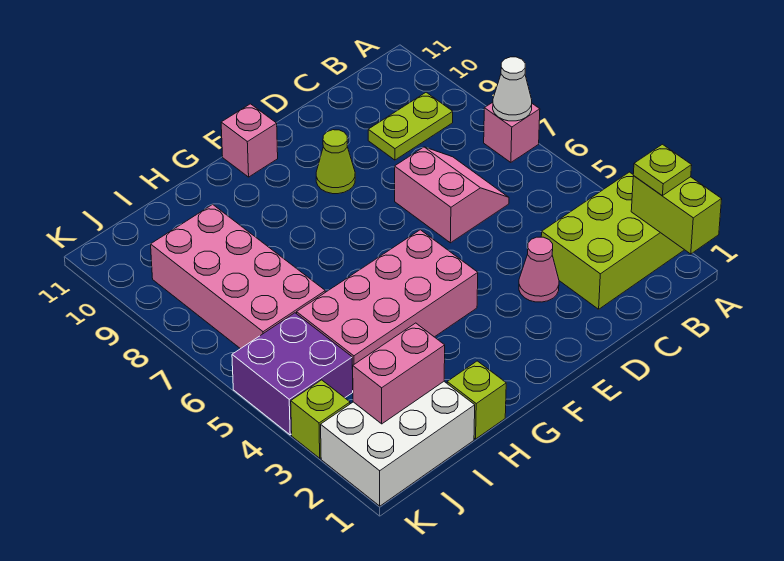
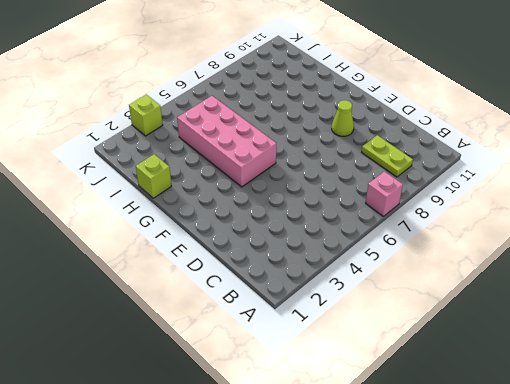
none -> lime brick A2:C3 level 1
none -> pink slope C6:D7 level 1 top D
none -> pink cone D3 level 1

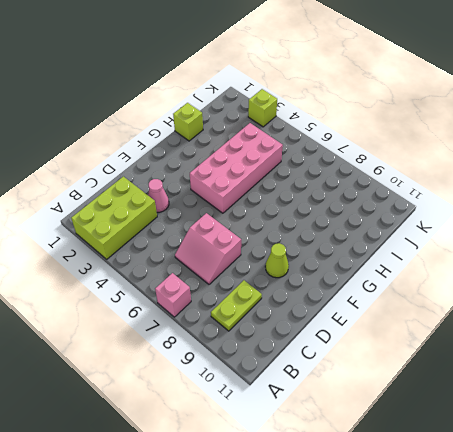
none -> pink brick F11 level 1
none -> white brick I1:K2 level 1
none -> pink brick I6:J9 level 1

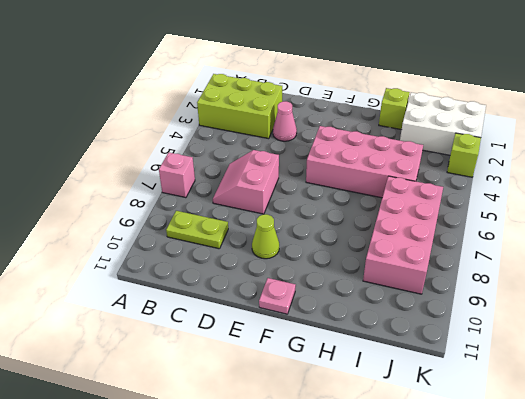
pink plate F11 level 1 -> pink brick F11 level 1
none -> purple brick J4:K5 level 1
none -> lime brick A1:A2 level 2
none -> white cone A7 level 2

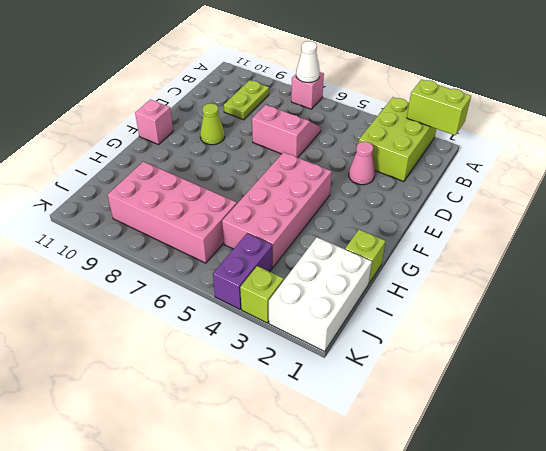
purple brick J4:K4 level 1 -> purple brick J4:K5 level 1
none -> pink brick I2:J2 level 2
none -> lime plate A2 level 3

